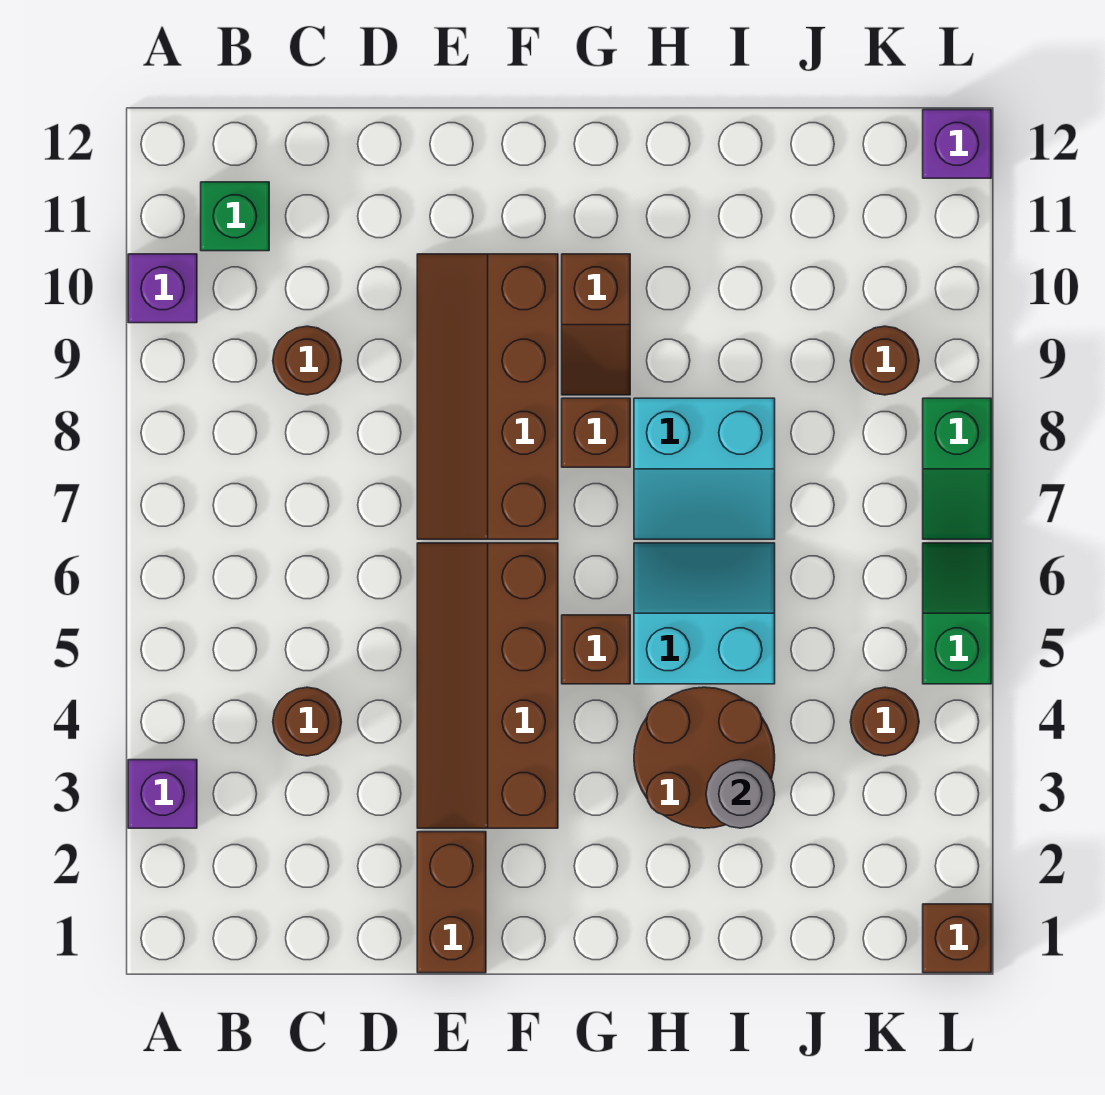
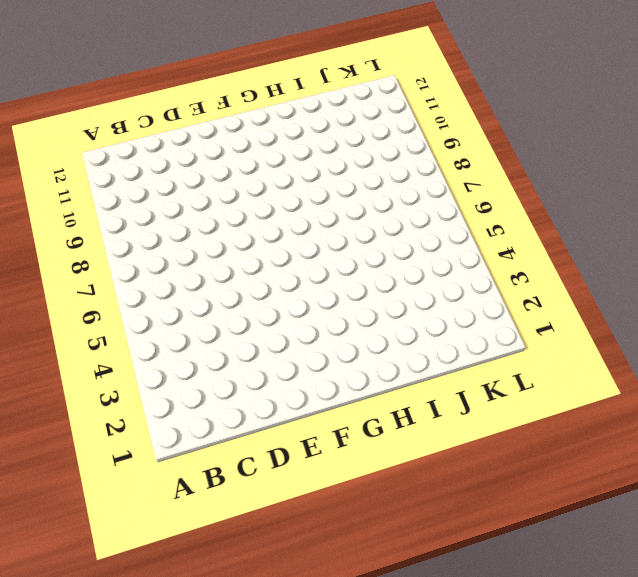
none -> purple brick A3 level 1
none -> purple brick A10 level 1
none -> green brick B11 level 1

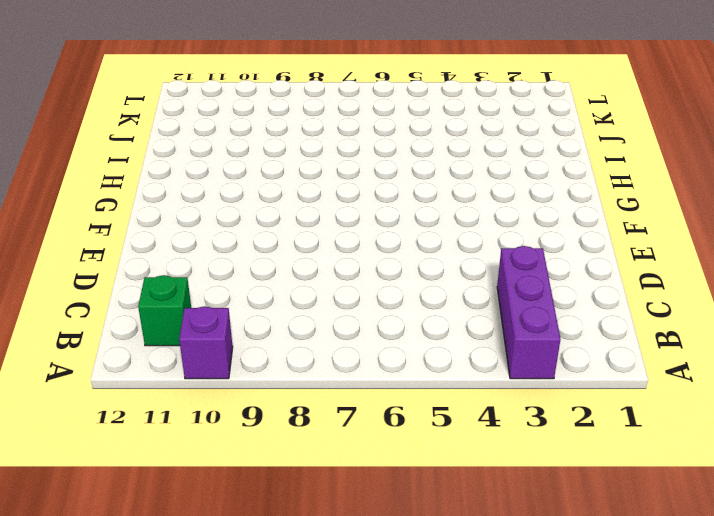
purple brick A3:C3 level 1 -> purple brick A3 level 1
none -> brown round brick C4 level 1
none -> brown round brick C9 level 1
none -> brown brick E1:E2 level 1

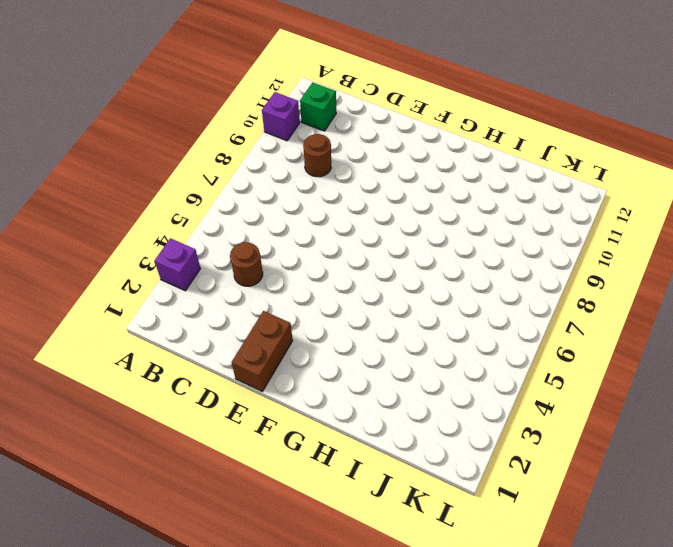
none -> brown slope E3:F6 level 1 top F
none -> brown slope E7:F10 level 1 top F
none -> brown brick G5 level 1

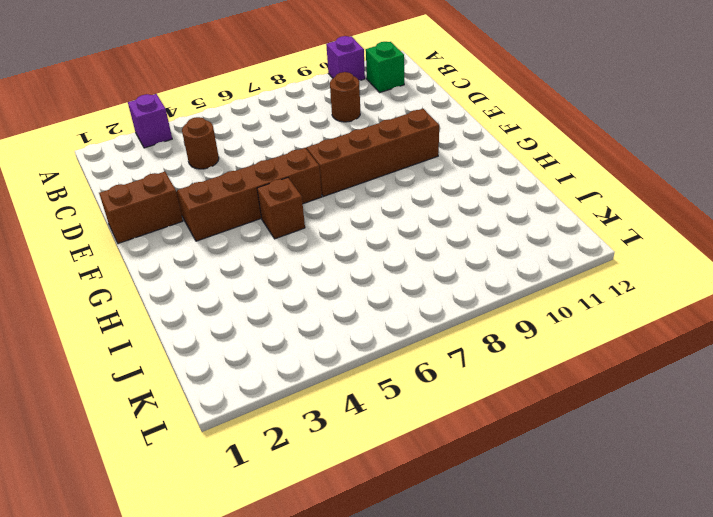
none -> brown brick G8 level 1
none -> brown slope G9:G10 level 1 top 10
none -> brown round brick H3:I4 level 1

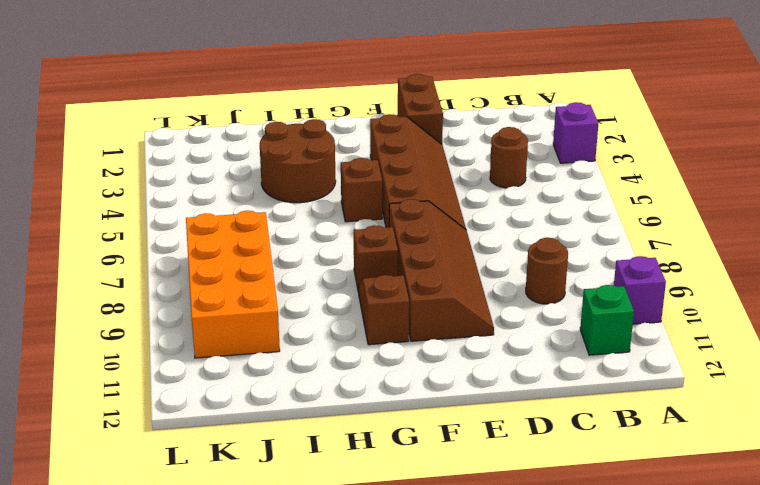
orange brick J7:K10 level 1 -> brown round brick K9 level 1
none -> cyan slope H5:I6 level 1 top 5
none -> cyan slope H7:I8 level 1 top 8
none -> brown round brick K4 level 1

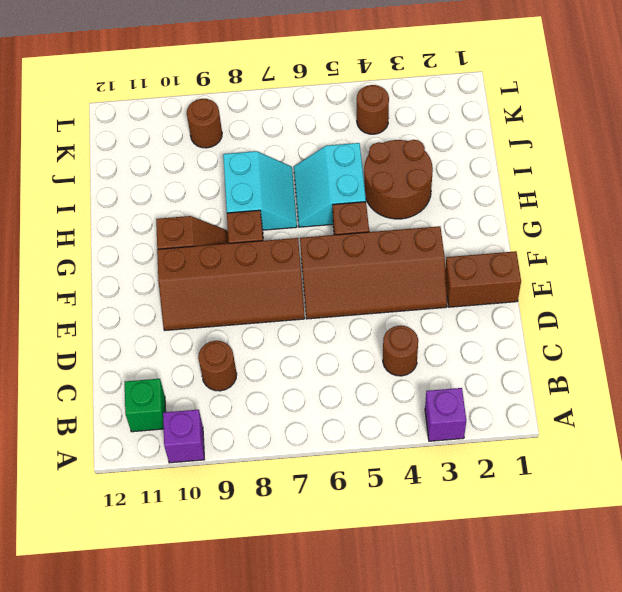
none -> brown brick L1 level 1
none -> green slope L5:L6 level 1 top 5
none -> green slope L7:L8 level 1 top 8

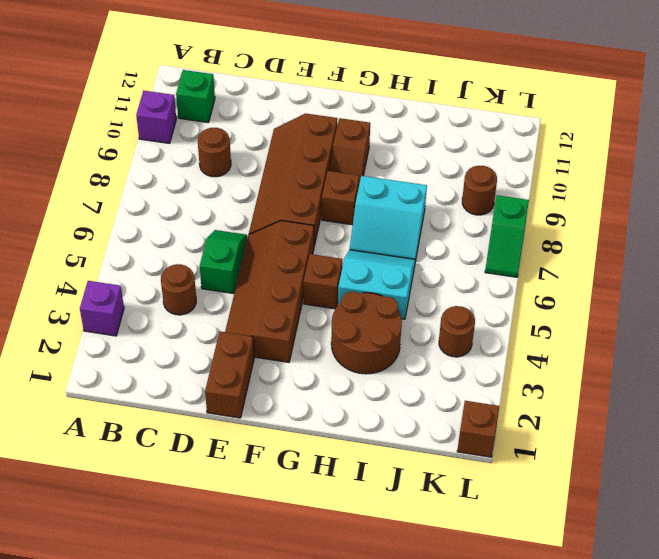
green slope D5:D6 level 1 top 5 -> green slope L5:L6 level 1 top 5
none -> purple brick L12 level 1
none -> grey round brick I3 level 2

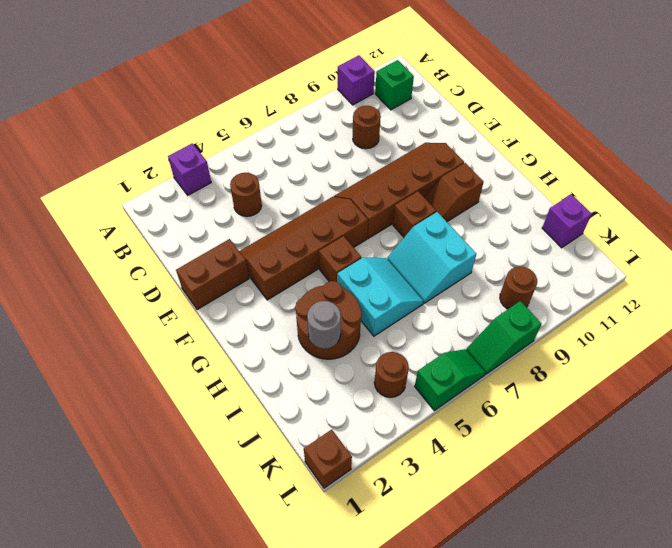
purple brick J12 level 1 -> purple brick L12 level 1

